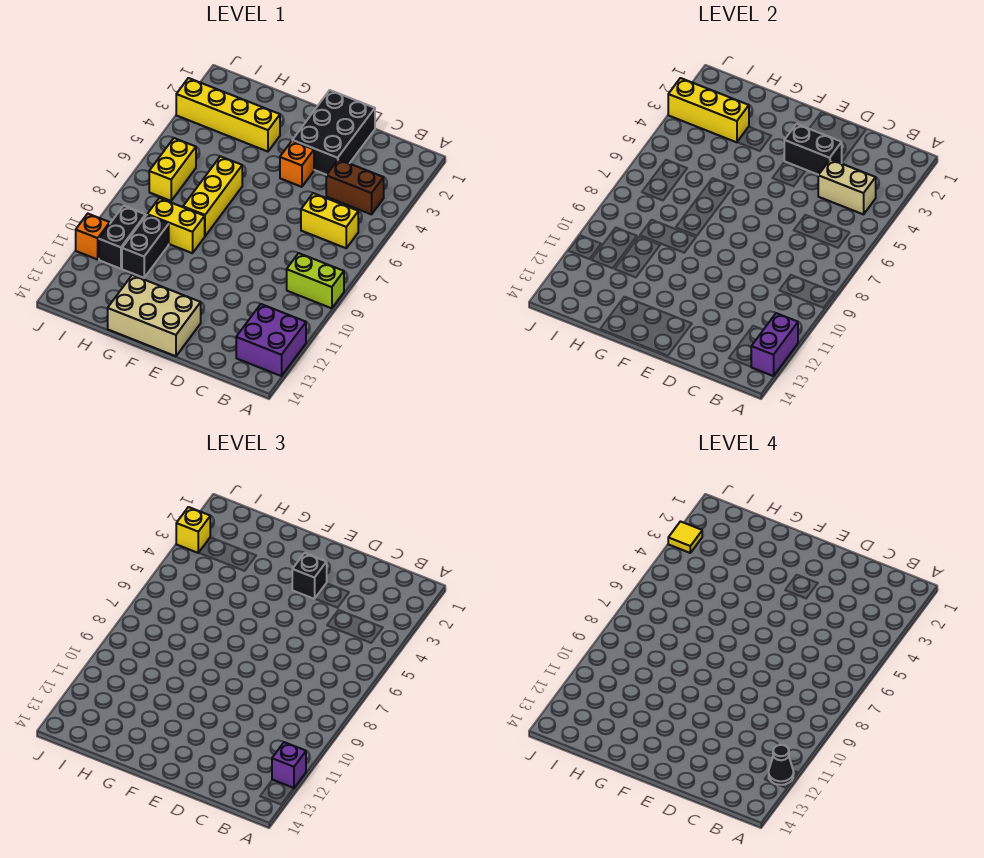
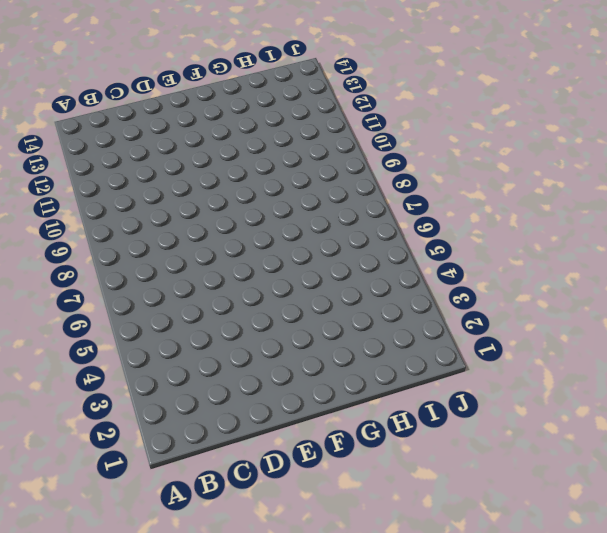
none -> lime brick A9:B9 level 1
none -> purple brick A12:B13 level 1
none -> brown brick B4:C4 level 1

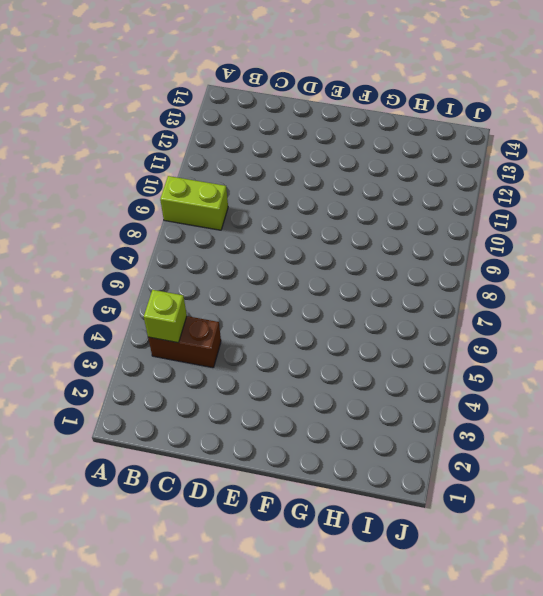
lime brick B4 level 2 -> tan brick B4:C4 level 2
none -> purple brick A12:B13 level 1
none -> yellow brick B6:C6 level 1
none -> black brick D1:E3 level 1

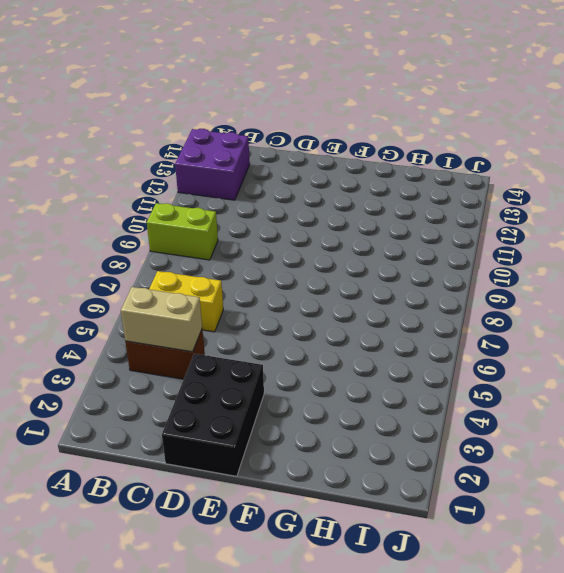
none -> orange brick E4 level 1
none -> tan brick E13:G14 level 1
none -> yellow brick G3:J3 level 1

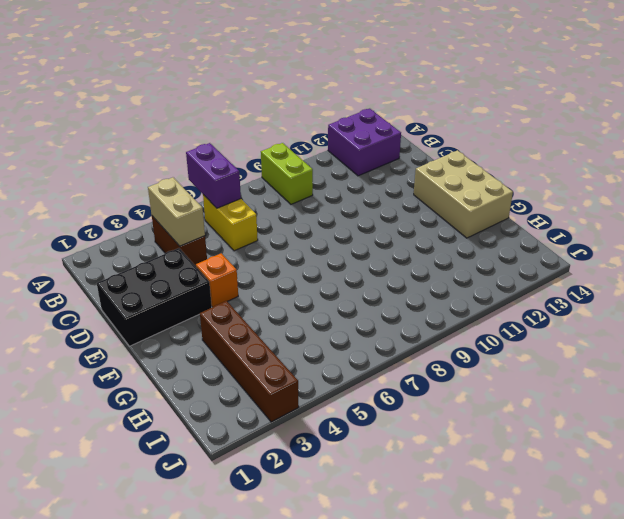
purple brick A6:B6 level 2 -> purple brick A12:A13 level 2
brown brick G3:J3 level 1 -> yellow brick G3:J3 level 1
none -> yellow brick G6:G8 level 1
none -> yellow brick G9:H9 level 1
none -> black brick H10:H11 level 1

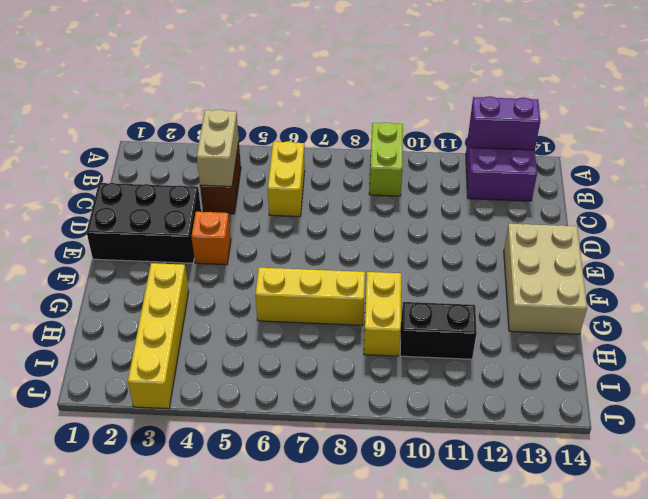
none -> yellow brick I6:I7 level 1
none -> black brick I10:I11 level 1
none -> orange brick J11 level 1

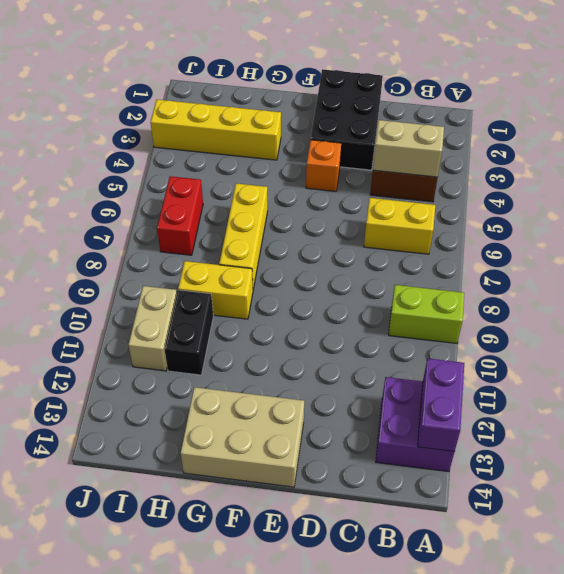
red brick I6:I7 level 1 -> yellow brick I6:I7 level 1
tan brick I10:I11 level 1 -> black brick I10:I11 level 1
none -> orange brick J11 level 1
none -> black brick D3:E3 level 2
none -> yellow brick H3:J3 level 2

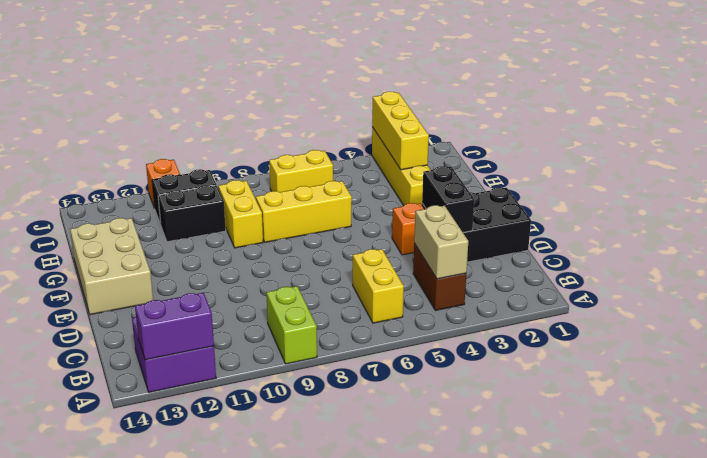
none -> purple brick A12 level 3
none -> black brick E3 level 3
none -> yellow brick J3 level 3

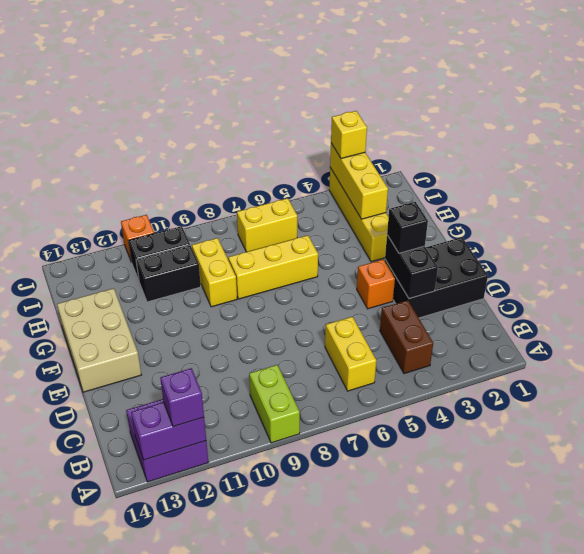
none -> tan brick B4:C4 level 2
none -> black cone A12 level 4
none -> yellow tile J3 level 4

